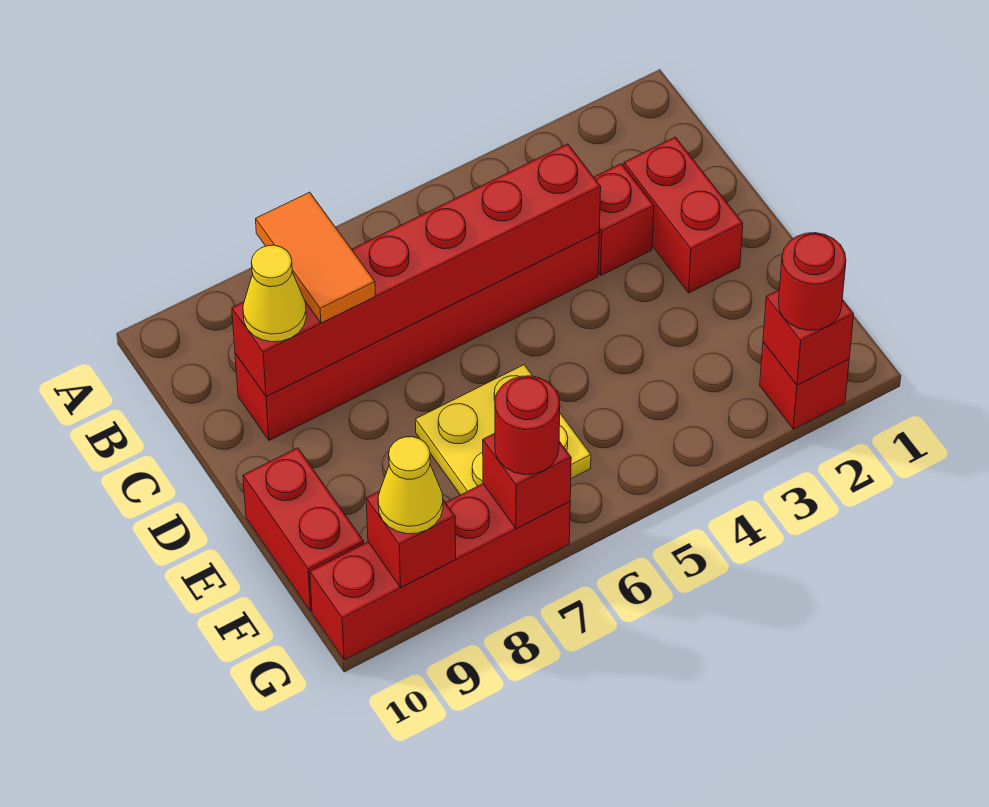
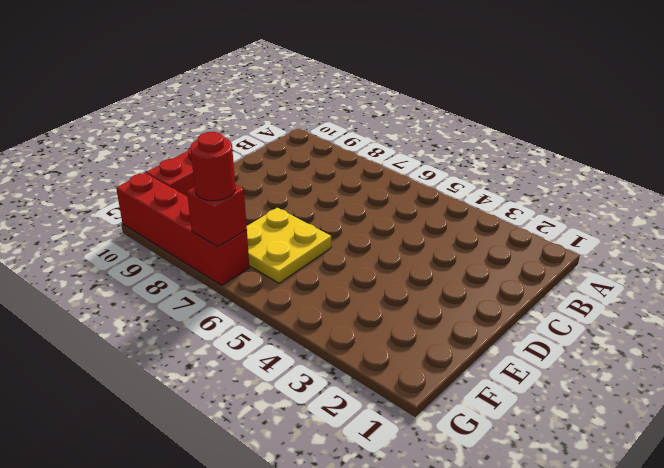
none -> red brick C2:D2 level 1
none -> red brick C3 level 1
none -> red brick C4:C9 level 1

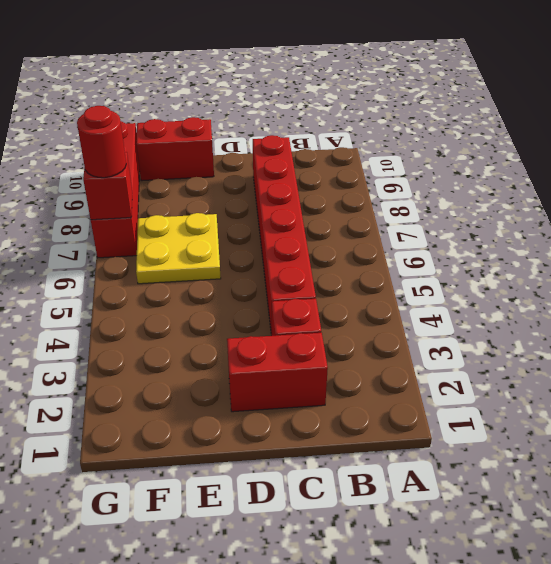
none -> red brick G2 level 1
none -> red brick C4:C9 level 2
none -> red brick G2 level 2

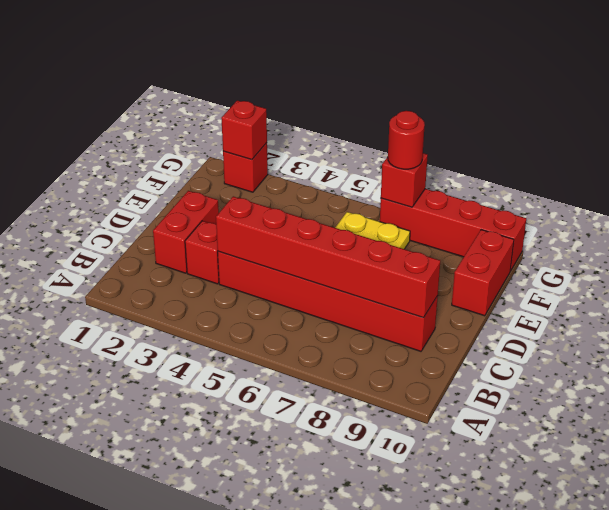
none -> red brick G9 level 2
none -> orange tile B8:C8 level 3
none -> yellow cone C9 level 3

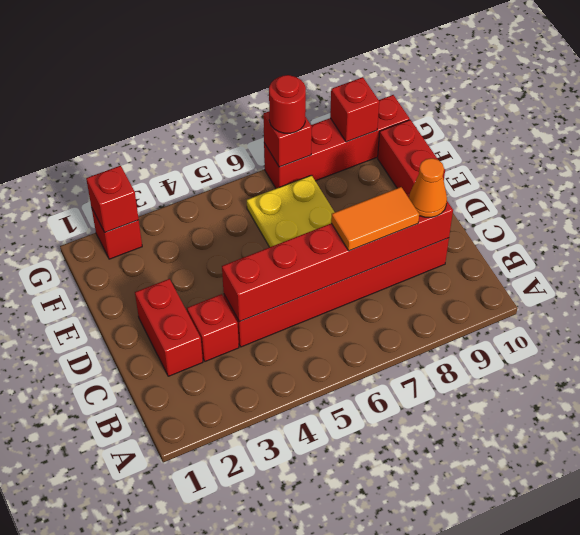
orange tile C7:C8 level 3 -> orange tile B8:C8 level 3
orange cone C9 level 3 -> yellow cone C9 level 3
none -> red round brick G2 level 3
none -> yellow cone G9 level 3

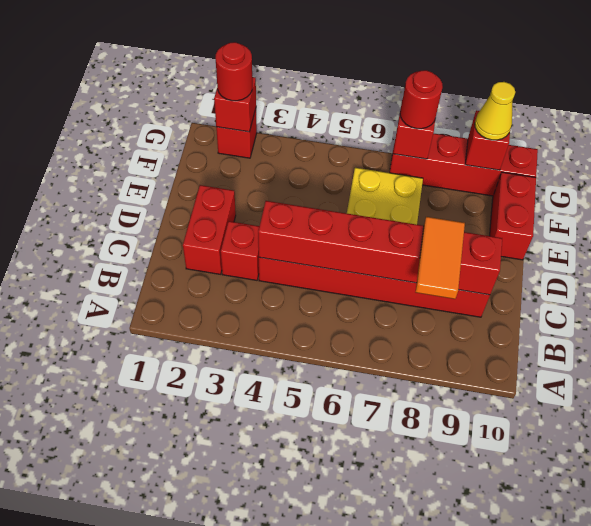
none -> yellow cone C9 level 3

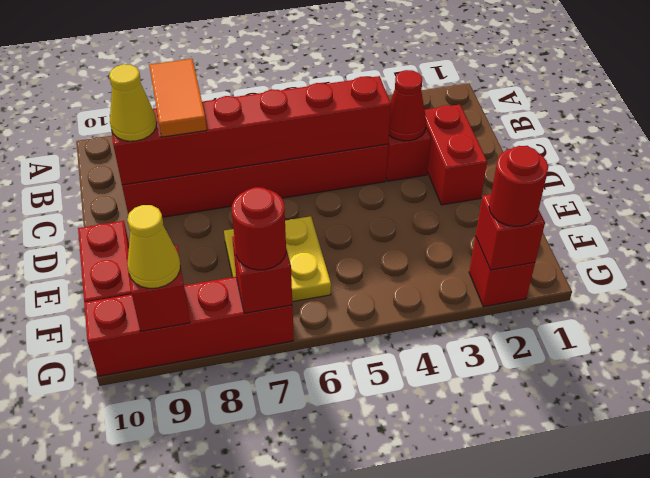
red cone C3 level 2 -> none

